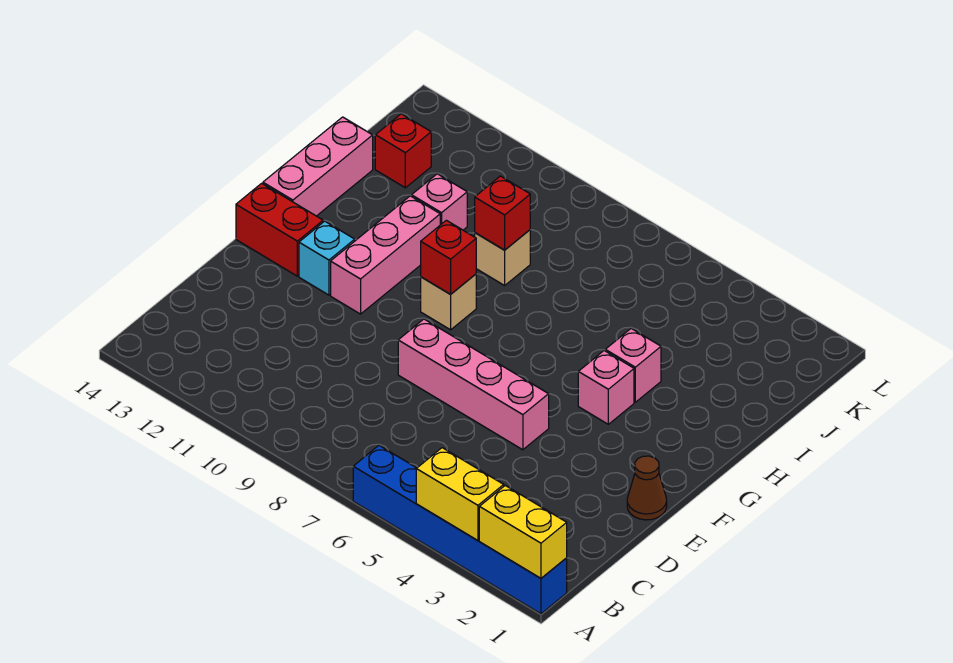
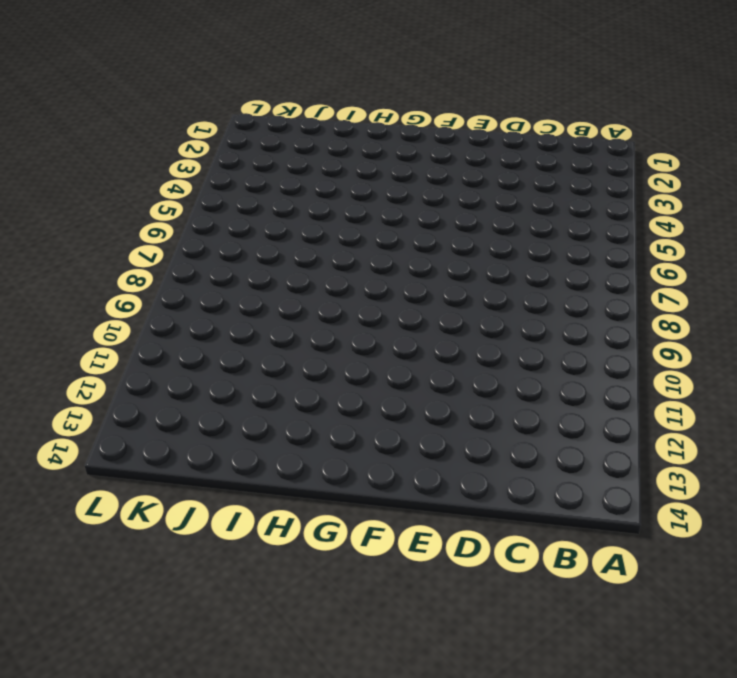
none -> blue brick A1:A6 level 1
none -> brown cone E1 level 1
none -> pink brick E5:E8 level 1

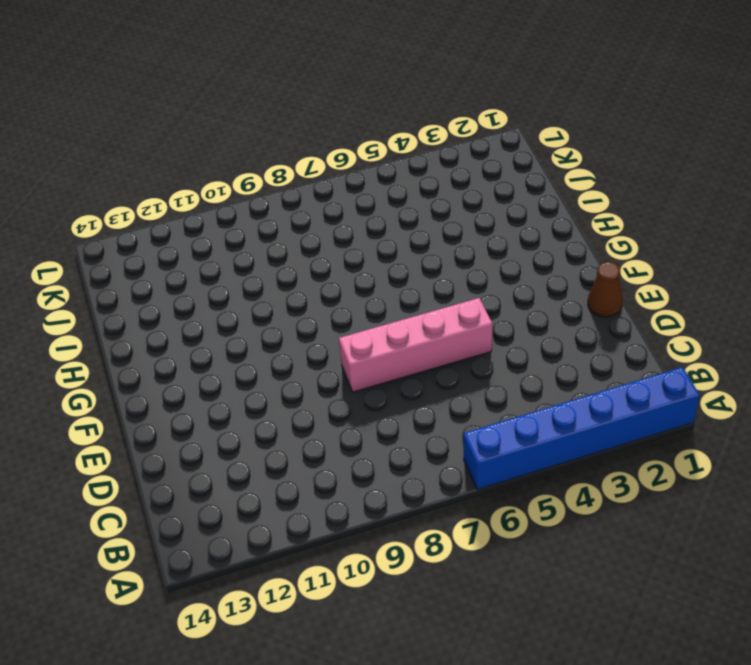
none -> pink brick F11:H11 level 1
none -> cyan brick F12 level 1
none -> red brick F13:F14 level 1

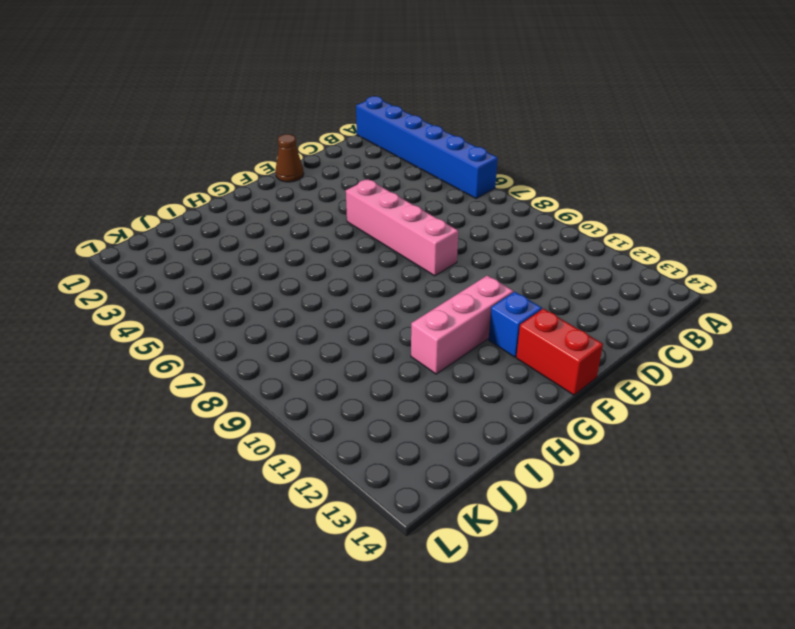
blue brick F12 level 1 -> cyan brick F12 level 1
none -> pink brick G4 level 1
none -> tan brick G9 level 1
none -> pink brick G14:I14 level 1

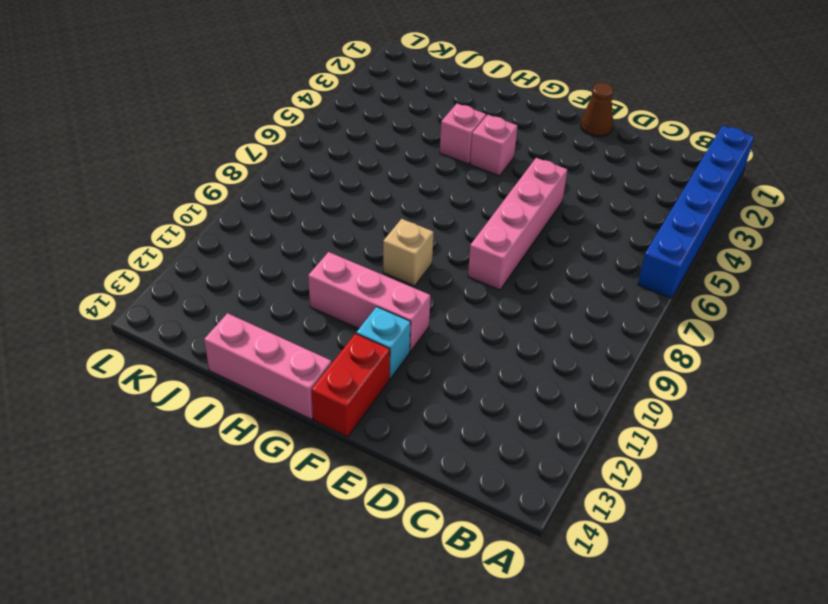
none -> tan brick I9 level 1
none -> pink brick I11 level 1
none -> red brick J13 level 1

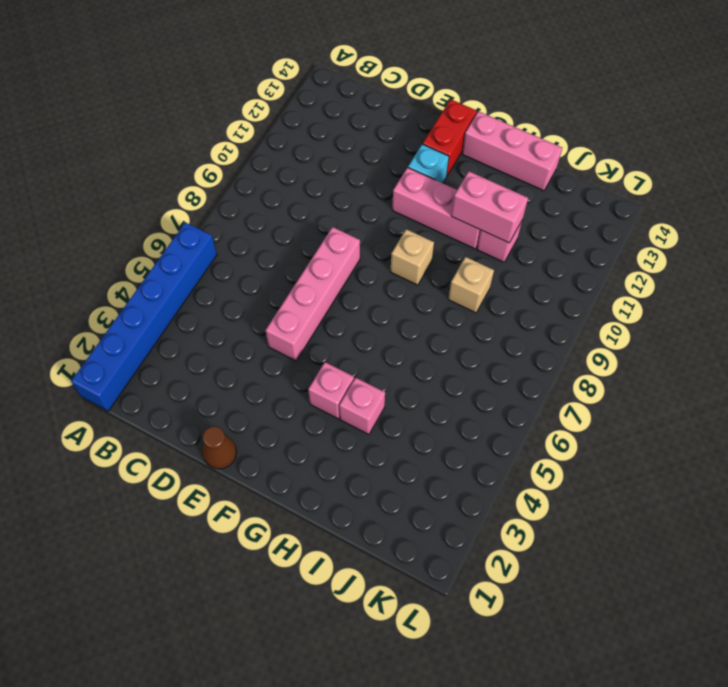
pink brick H11:I11 level 2 -> none
none -> red brick J13 level 1
none -> yellow brick A1:A2 level 2
none -> yellow brick A3:A4 level 2

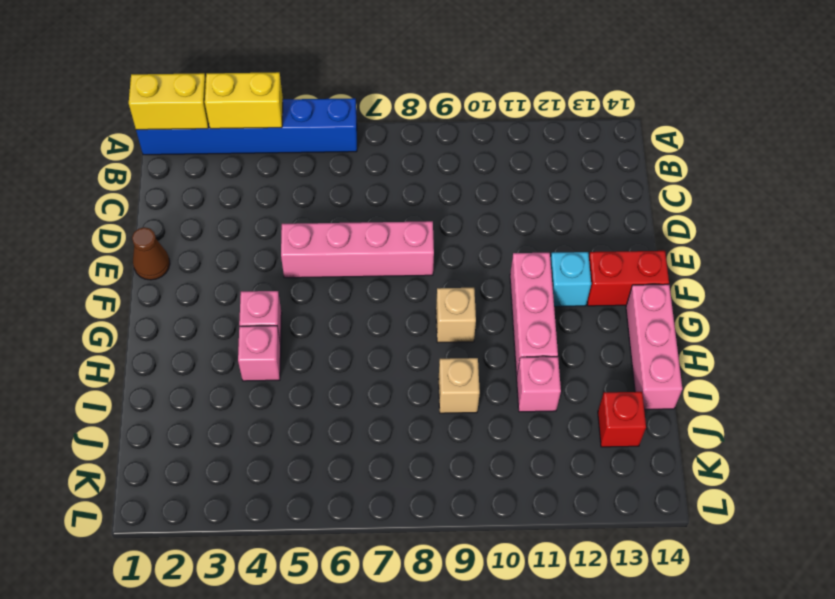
none -> red brick G9 level 2
none -> red brick I9 level 2

